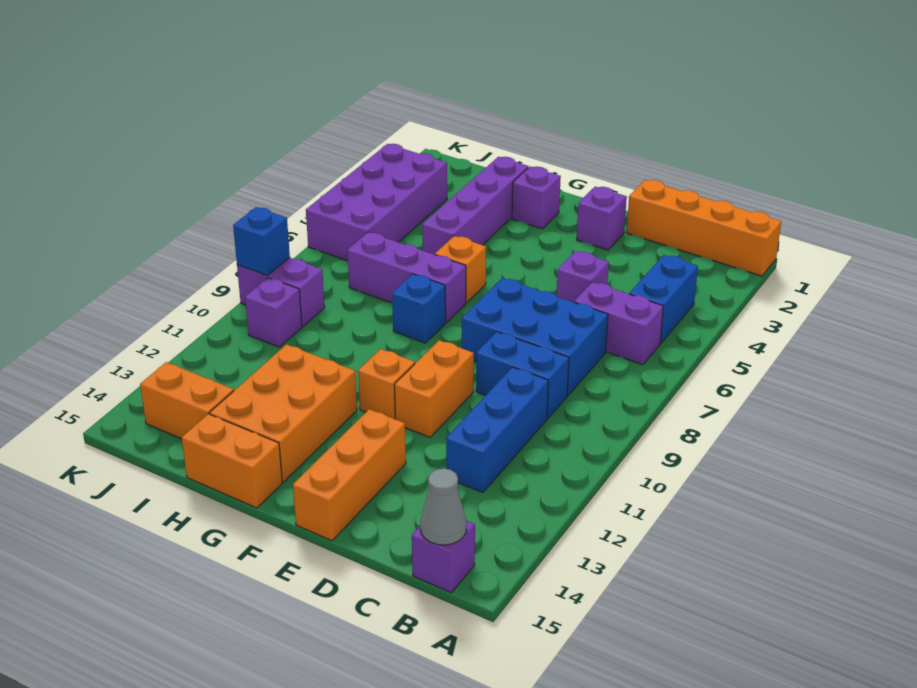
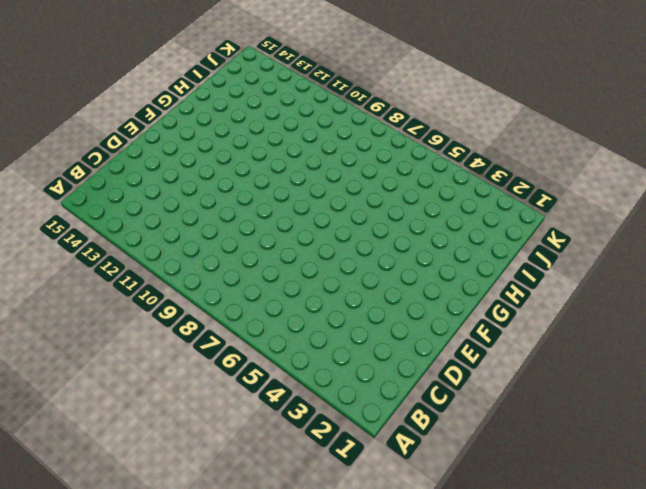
none -> orange brick A1:D1 level 1
none -> blue brick B4:B5 level 1
none -> purple brick B6:C6 level 1

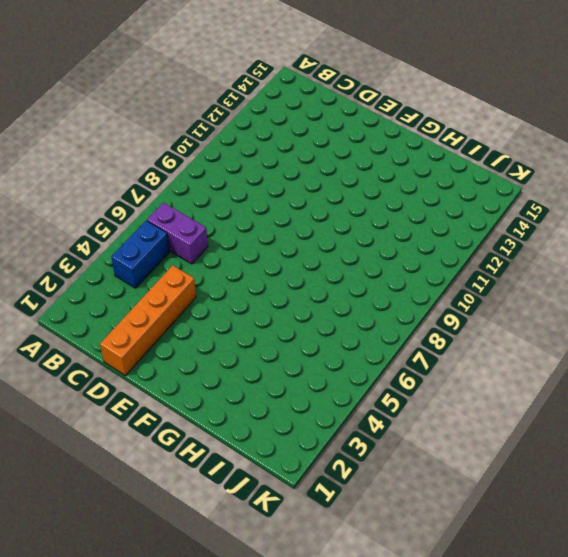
orange brick D1:D4 level 1 -> orange brick A1:D1 level 1
none -> purple brick B15 level 1
none -> blue brick C7:E8 level 1
none -> blue brick C9:D9 level 1

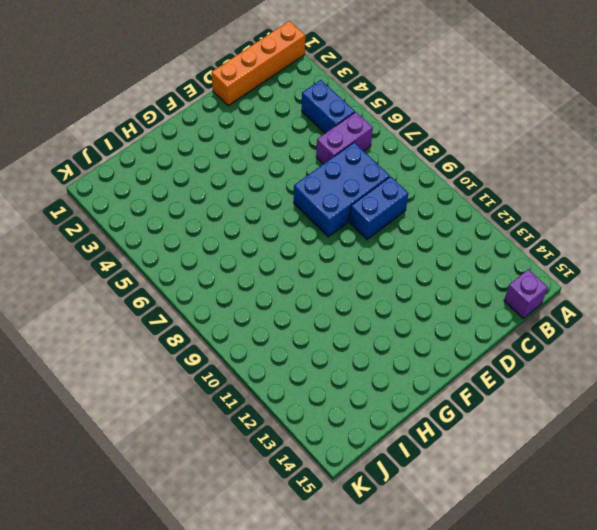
none -> blue brick C10:C12 level 1
none -> purple brick D5 level 1
none -> purple brick E2 level 1

